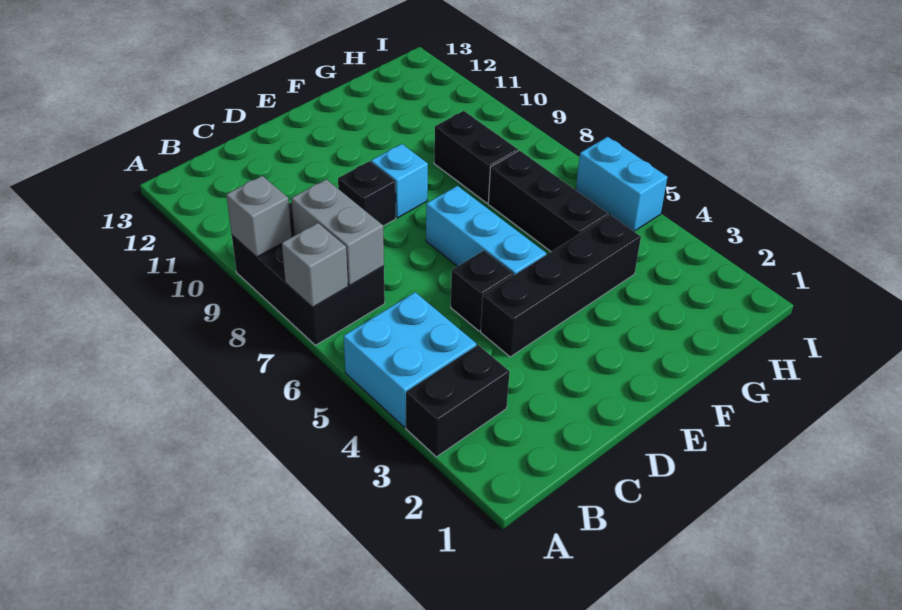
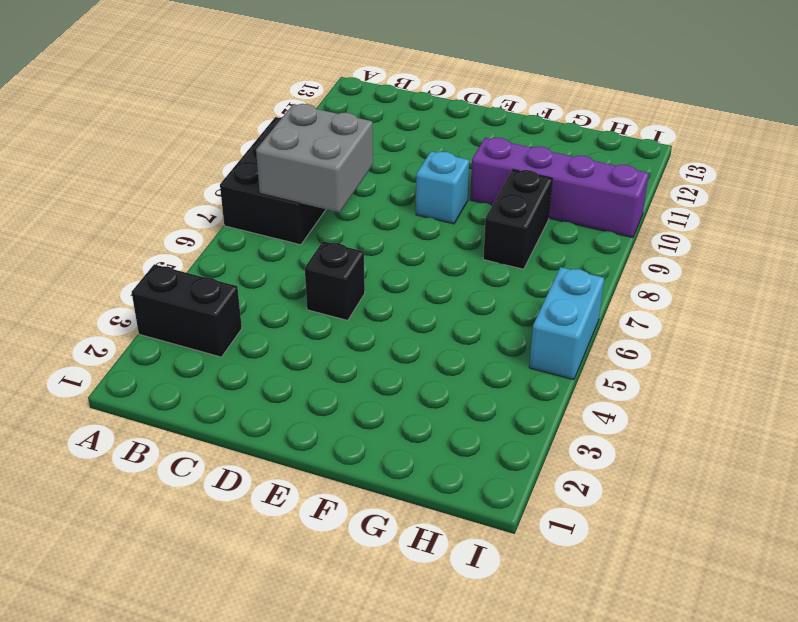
grey brick B7:C8 level 2 -> grey brick B7:B8 level 2
purple brick F10:I10 level 1 -> none
none -> cyan brick A4:B5 level 1
none -> black brick D4:G4 level 1
none -> black brick D9 level 1

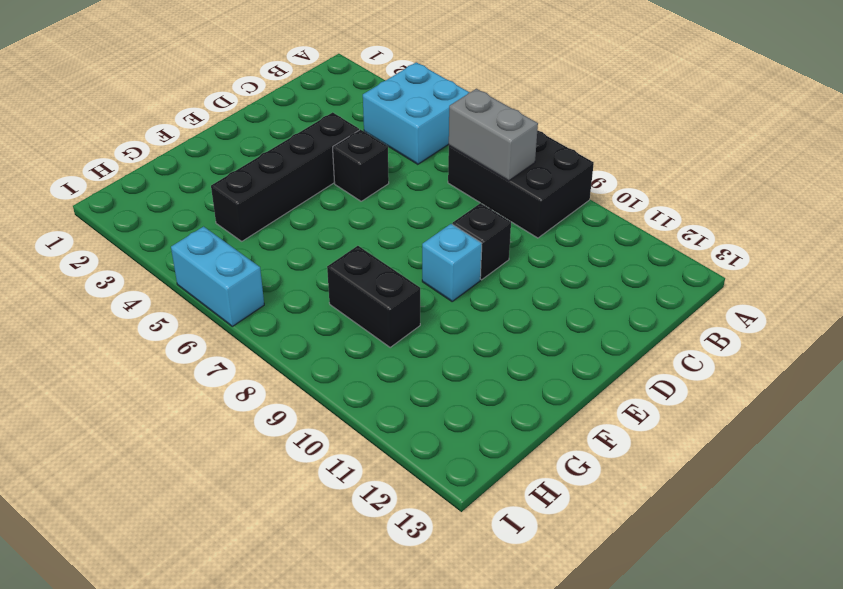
none -> black brick A3:B3 level 1
none -> cyan brick E5:E7 level 1
none -> black brick G5:G7 level 1

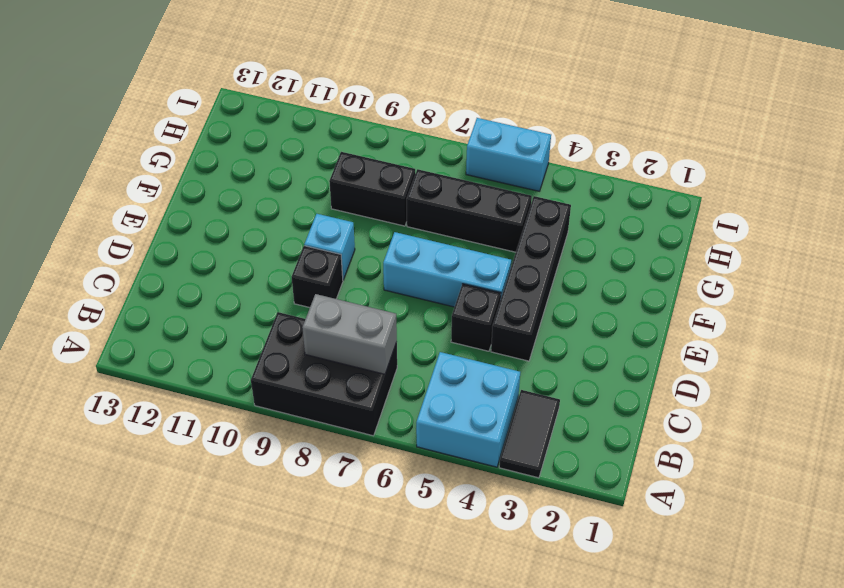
black tile A3:B3 level 1 -> black brick A3:B3 level 1
none -> grey brick A7 level 2
none -> grey brick A9 level 2

